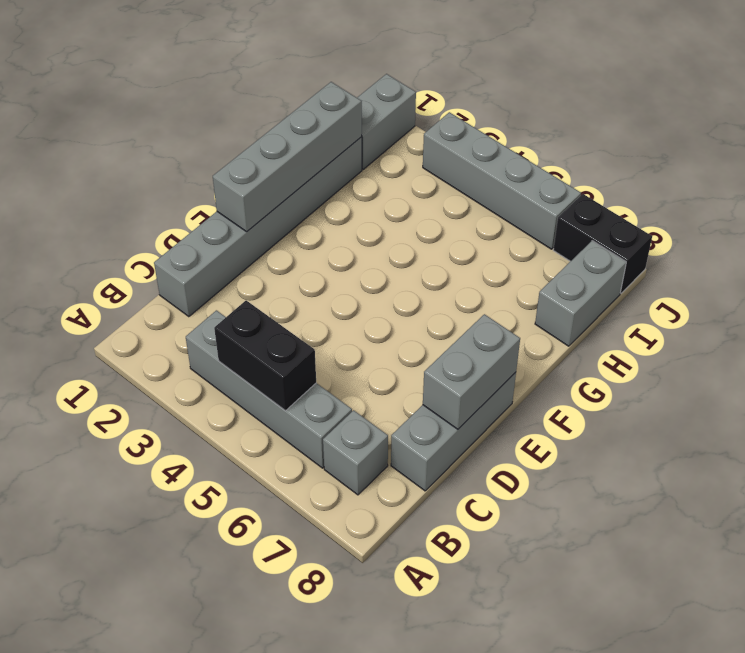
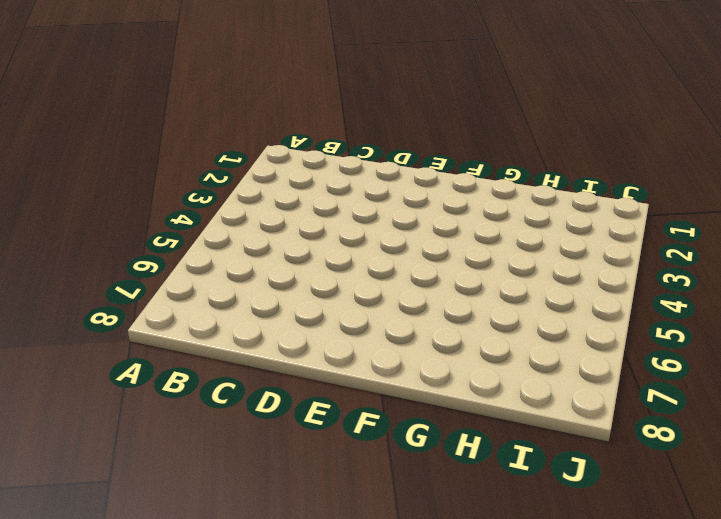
none -> grey brick B3:B6 level 1
none -> grey brick B7 level 1

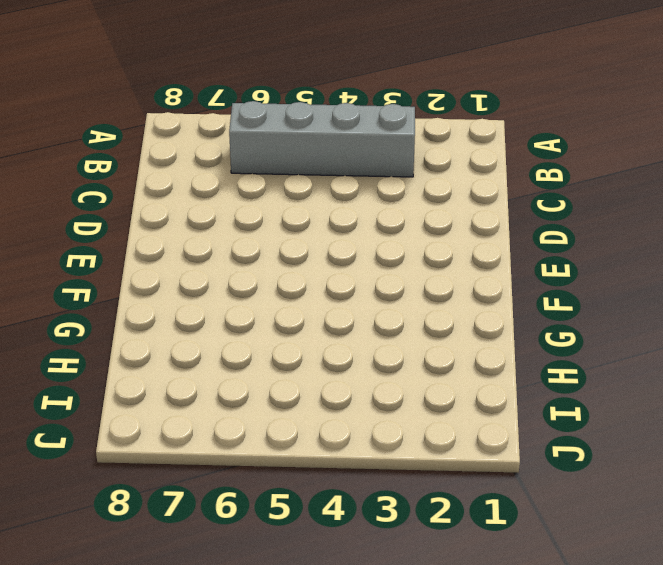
none -> grey brick B7 level 1
none -> grey brick C1:H1 level 1

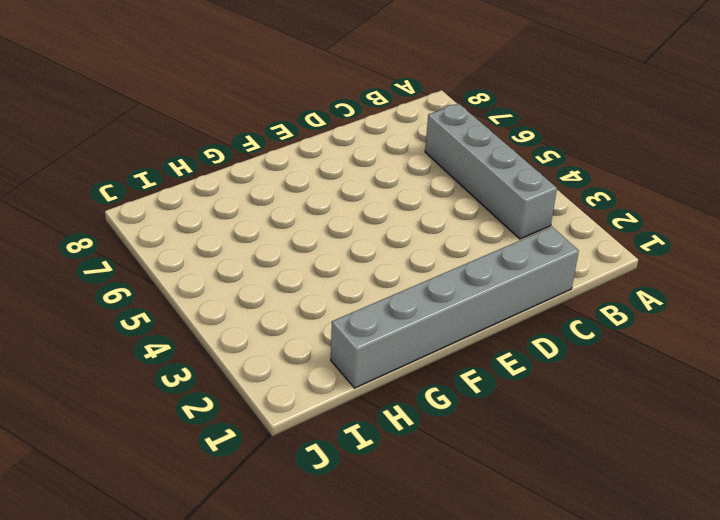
none -> grey brick B7 level 1
none -> grey brick C8:E8 level 1

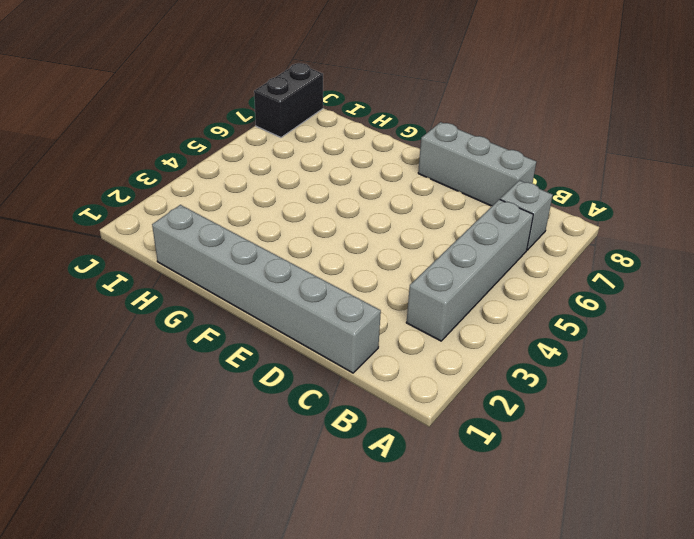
none -> grey brick H8:I8 level 1
none -> grey brick I1:J1 level 1

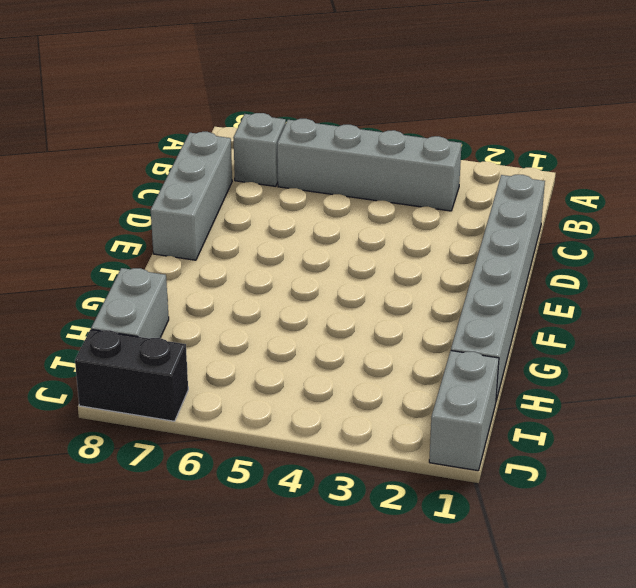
none -> grey brick J3:J6 level 1
none -> black brick B4:B5 level 2

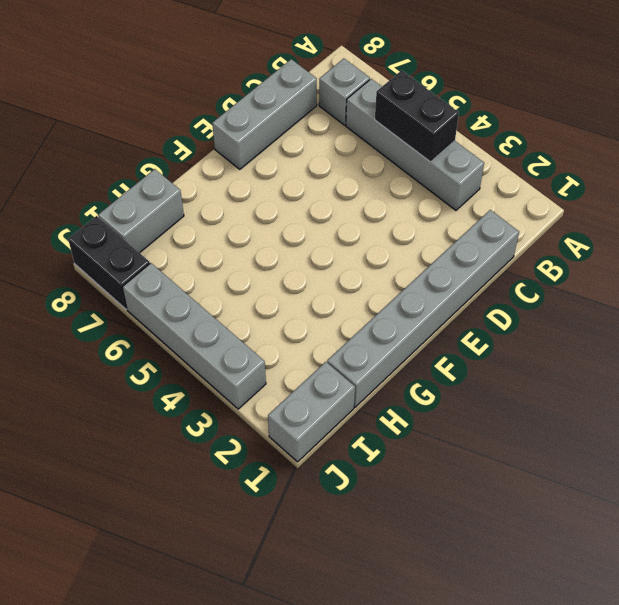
none -> grey brick D8:E8 level 2
none -> grey brick E1:H1 level 2

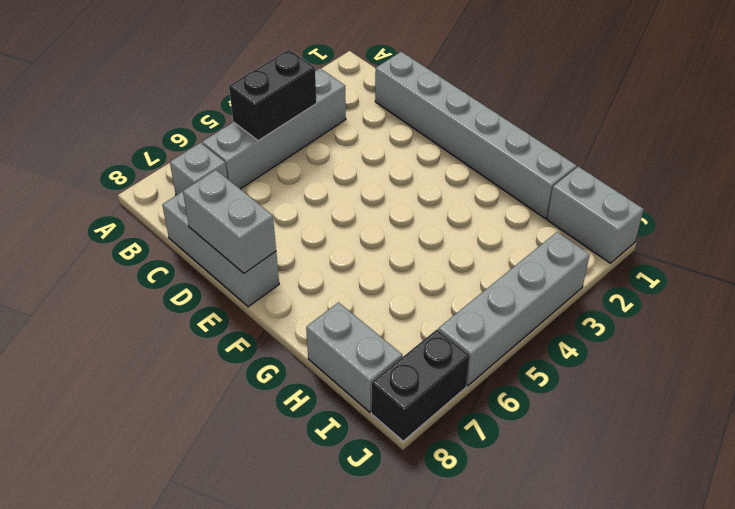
none -> grey brick E1:H1 level 2

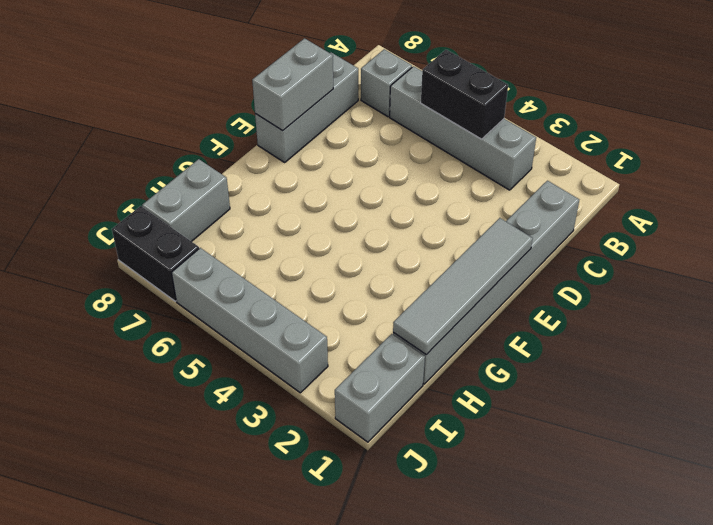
grey tile E1:H1 level 2 -> grey brick E1:H1 level 2

